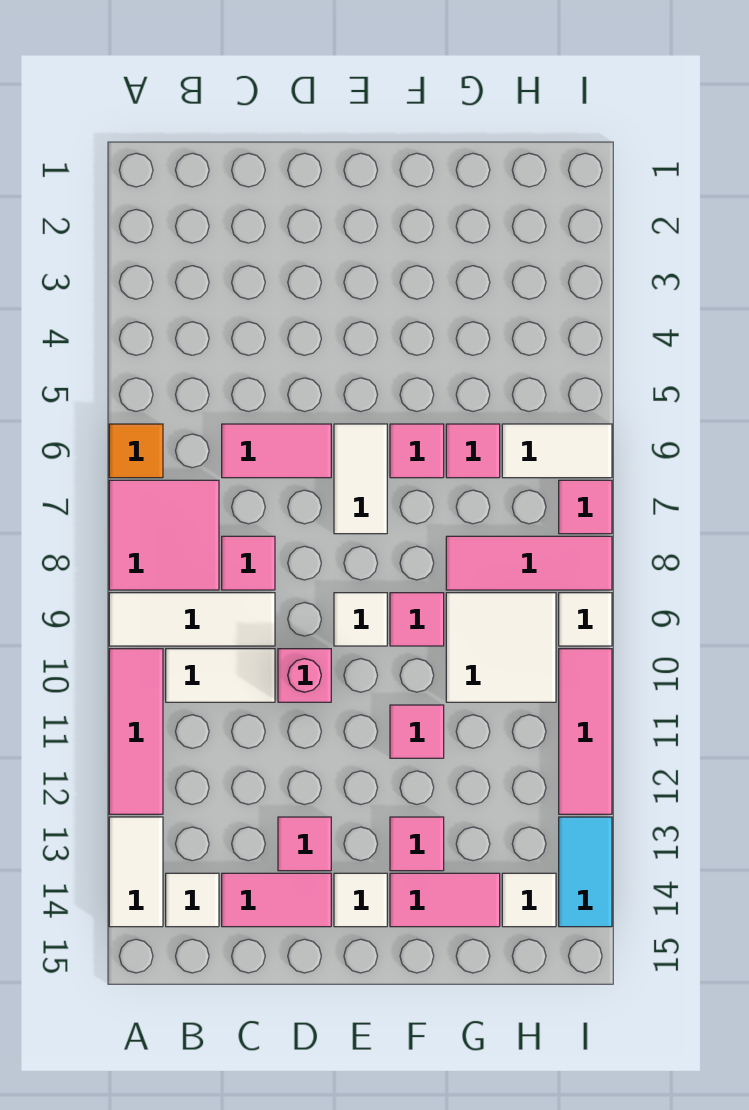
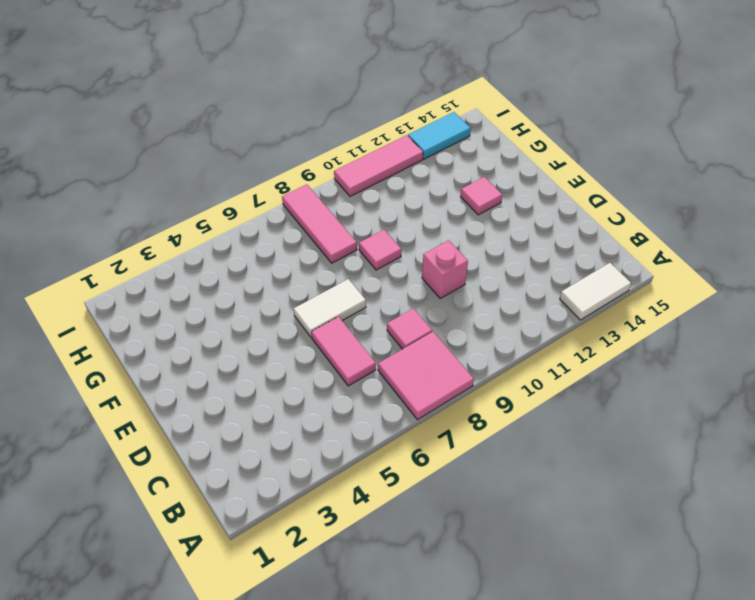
none -> orange tile A6 level 1
none -> white tile A9:C9 level 1
none -> pink tile A10:A12 level 1

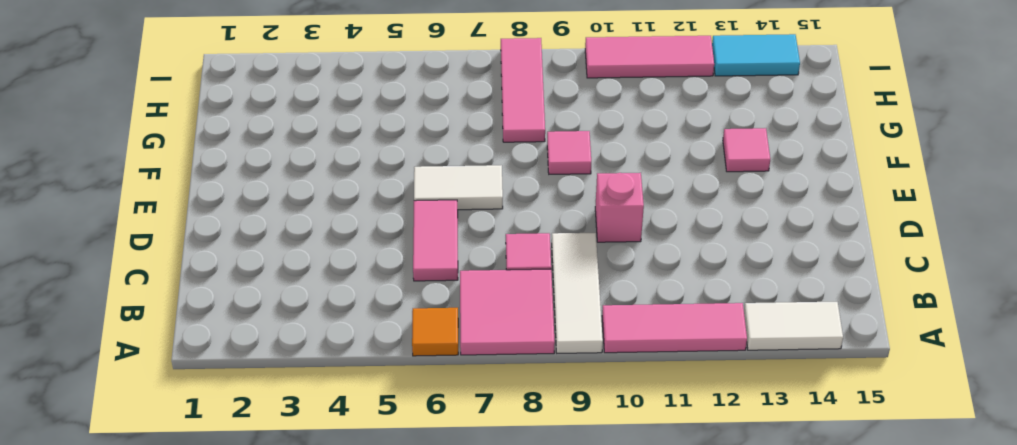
none -> white tile B10:C10 level 1
none -> white tile B14 level 1
none -> pink tile C14:D14 level 1

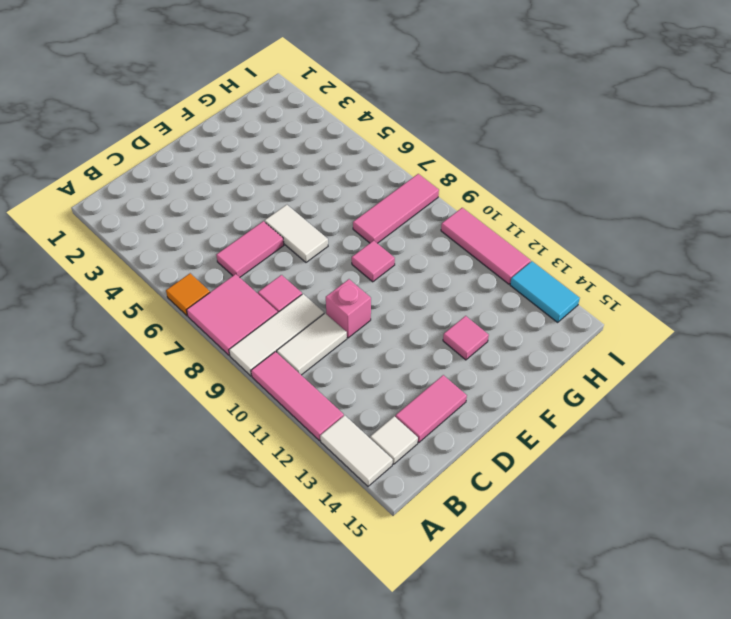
none -> pink tile D13 level 1
none -> white tile E9 level 1
none -> white tile E14 level 1

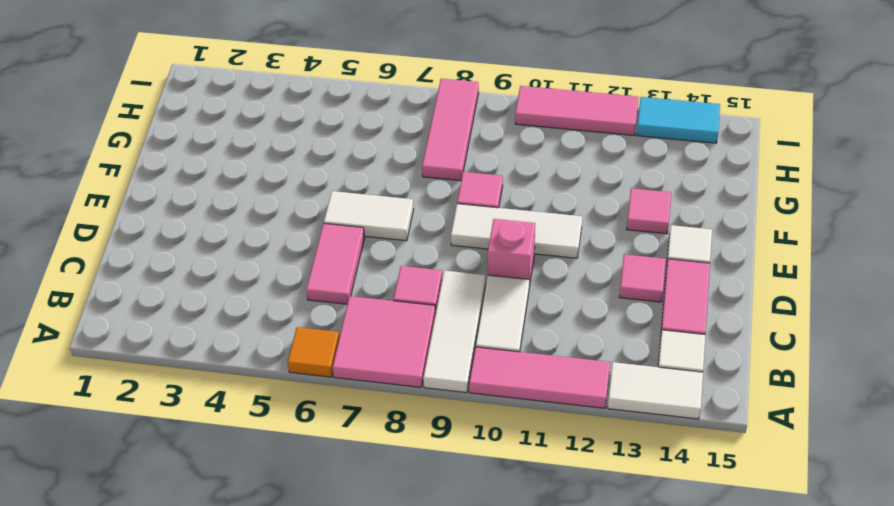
white tile E9:E11 level 1 -> white tile E9 level 1
none -> pink tile F6 level 1
none -> pink tile F11 level 1
none -> pink tile F14:G14 level 1

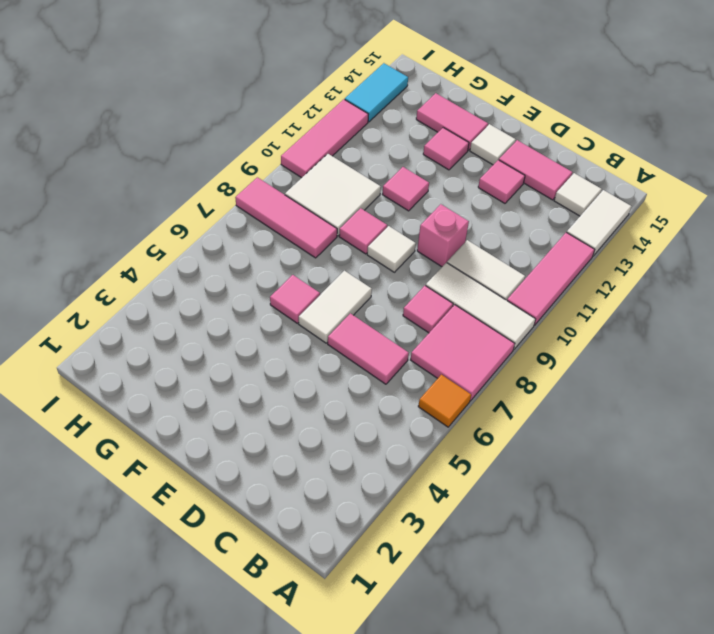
none -> pink tile G6 level 1
none -> white tile H6:I6 level 1
none -> white tile H14 level 1

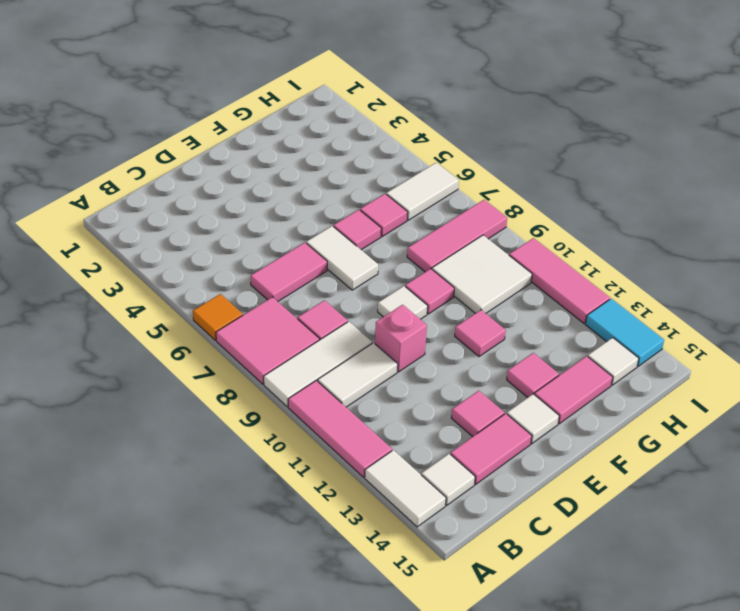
none -> pink tile I7 level 1
none -> white tile I9 level 1

